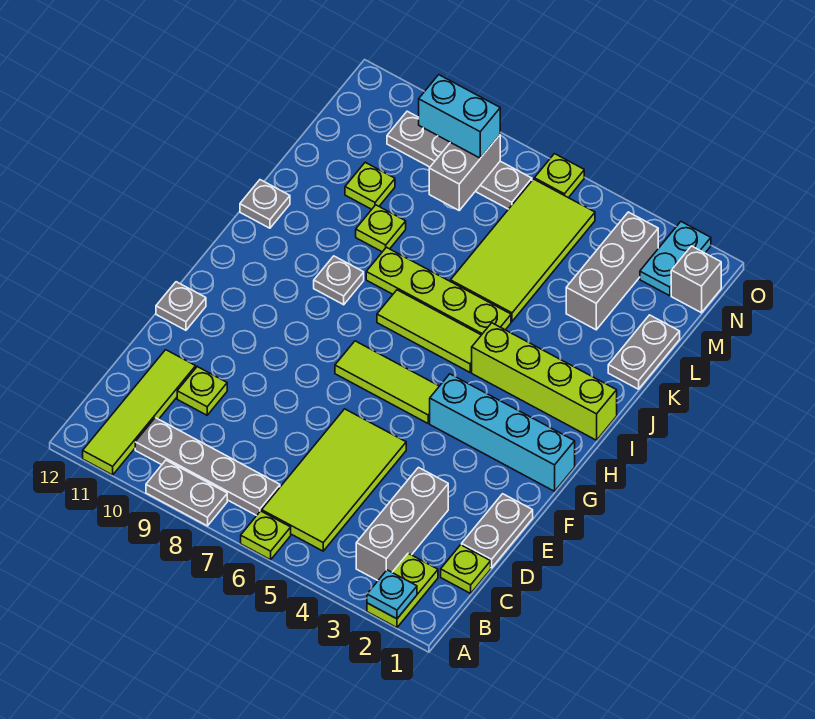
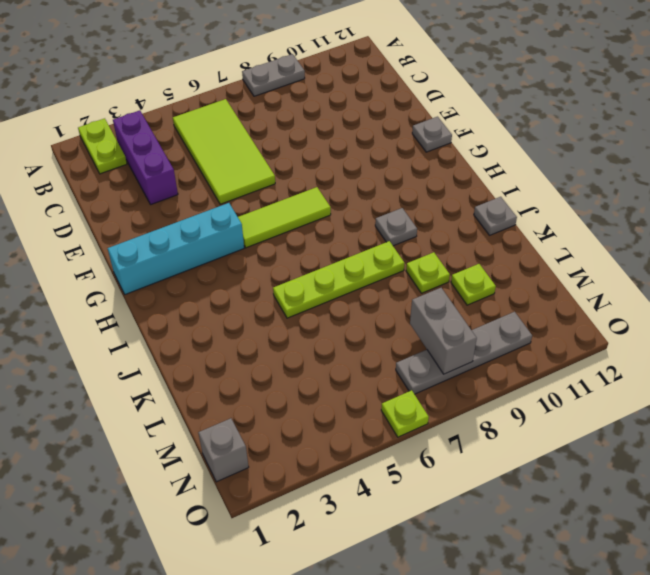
purple brick B3:D3 level 1 -> grey brick B3:D3 level 1
none -> lime plate A6 level 1
none -> lime tile A11:D11 level 1
none -> grey plate B7:B10 level 1
none -> lime plate C1 level 1

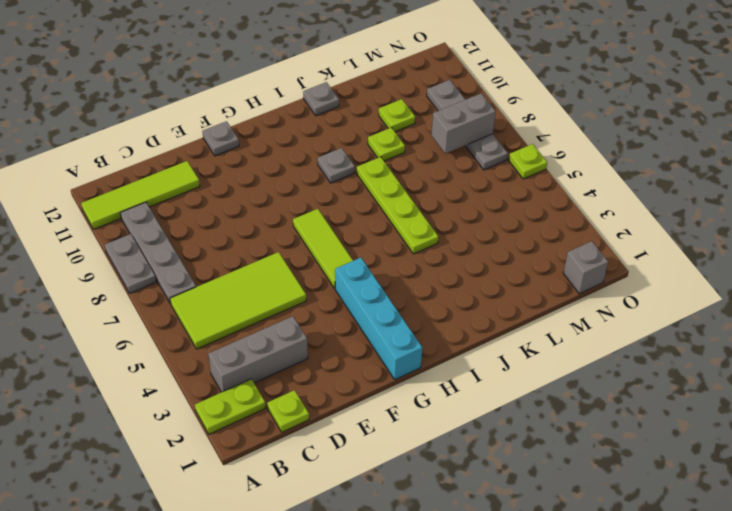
none -> lime plate A6 level 1
none -> grey plate D1:E1 level 1
none -> lime plate D10 level 1
none -> lime brick I1:I4 level 1

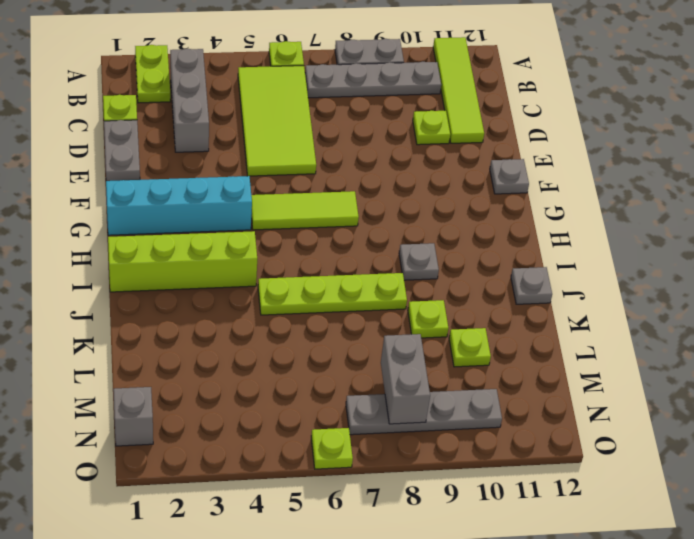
none -> lime tile I5:I7 level 1
none -> grey plate K1:L1 level 1
none -> lime tile K5:N6 level 1
none -> grey brick L3:N3 level 1

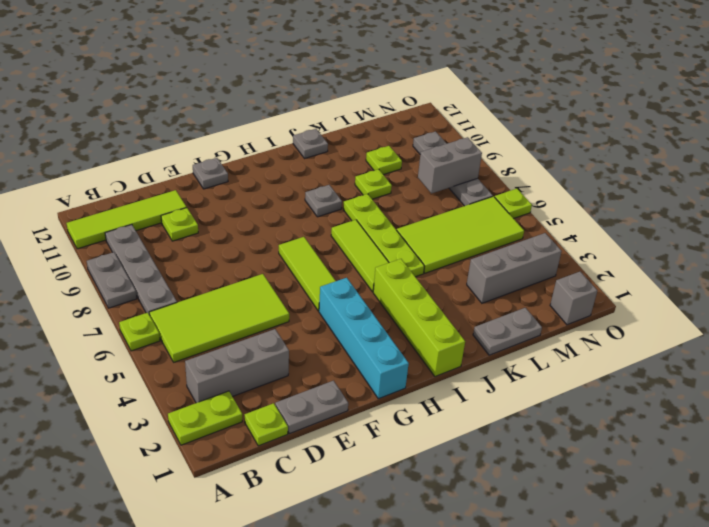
none -> cyan plate N2:O2 level 1
none -> cyan plate A2 level 2
none -> cyan brick N8:N9 level 3

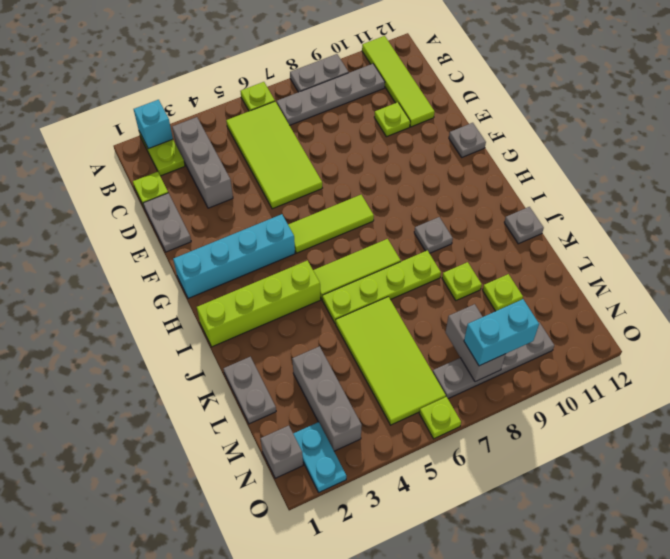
cyan brick A2 level 2 -> cyan plate A2 level 2

